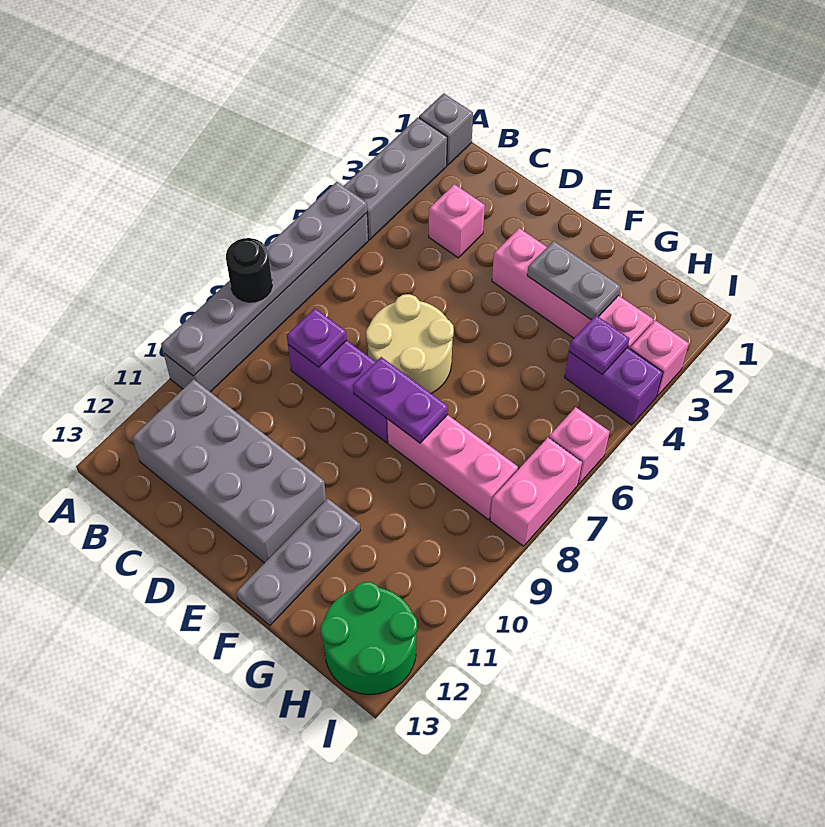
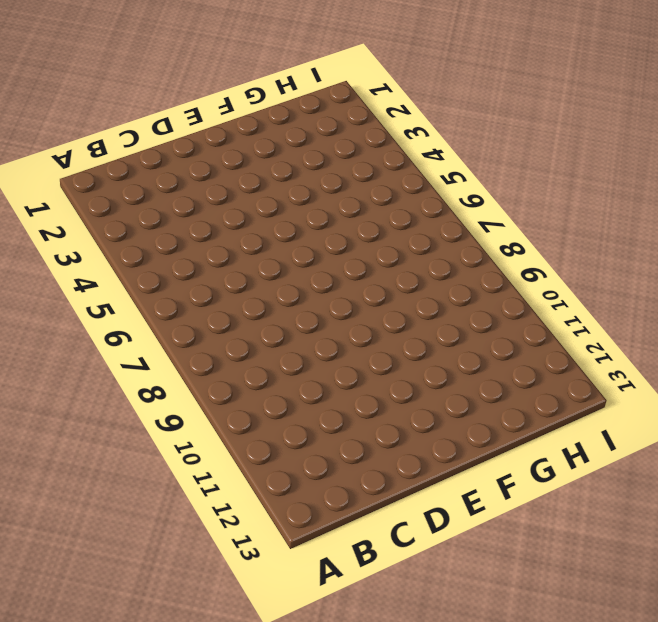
none -> grey brick A1 level 1
none -> grey brick A2:A4 level 1
none -> grey brick A5:A10 level 1

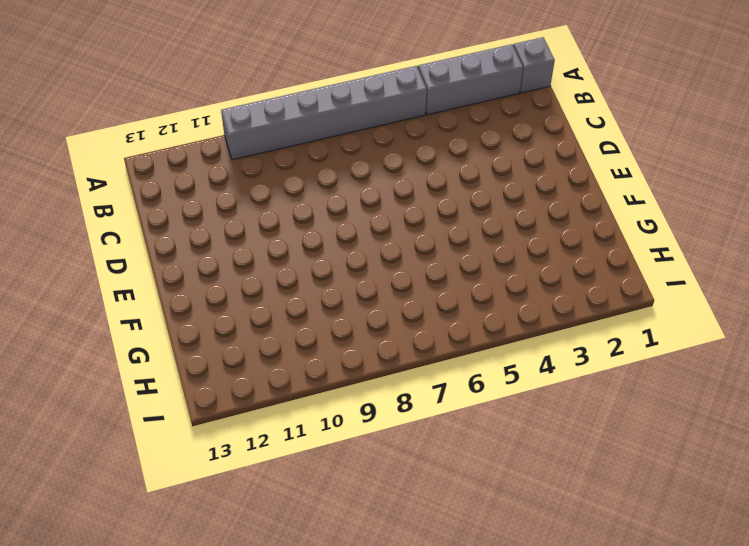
none -> grey brick B11:E12 level 1
none -> pink brick C3 level 1
none -> purple brick C8:E8 level 1

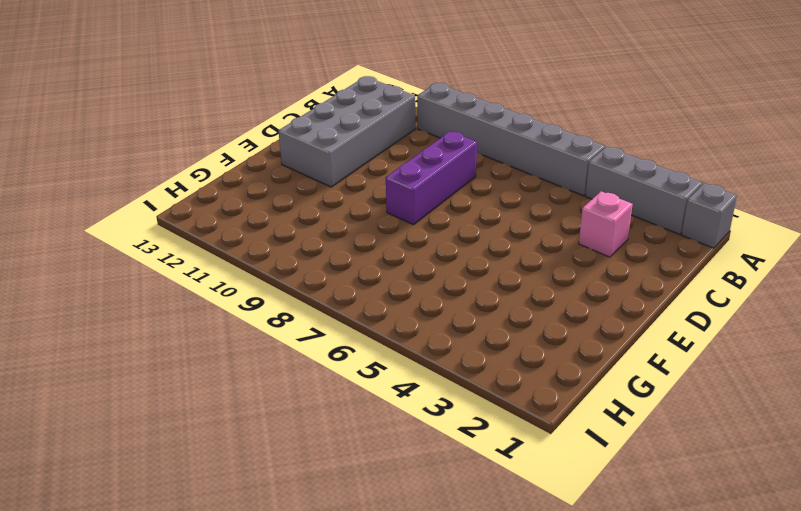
none -> tan round brick D6:E7 level 1
none -> pink brick E3:H3 level 1
none -> pink brick F8:H8 level 1

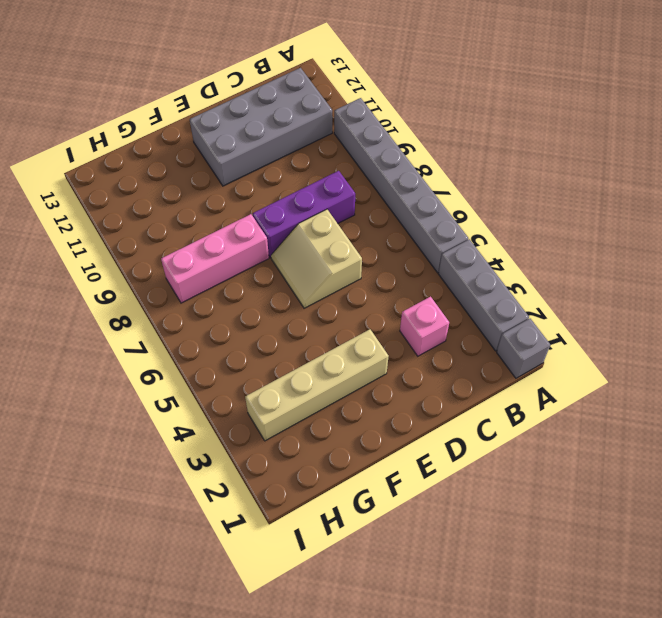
tan slope D6:E7 level 1 top D -> tan round brick D6:E7 level 1
tan brick E3:H3 level 1 -> pink brick E3:H3 level 1
none -> grey plate F11:F13 level 1
none -> purple brick H4:I4 level 1
none -> green round brick H12:I13 level 1

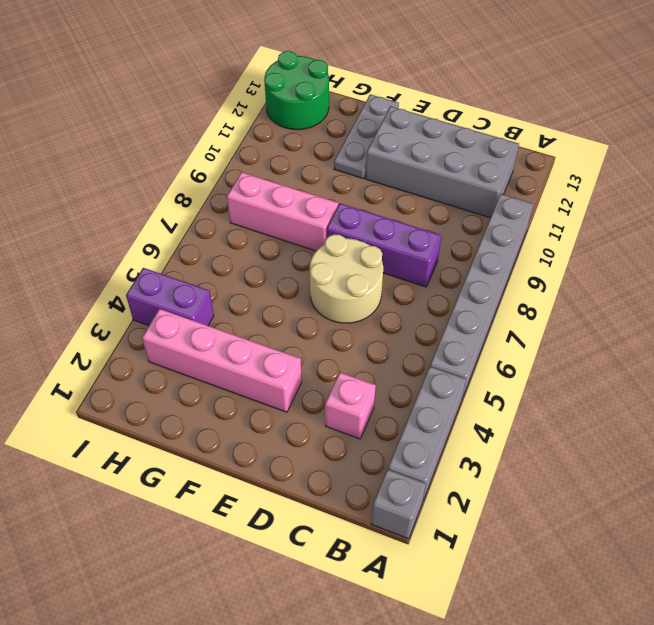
none -> pink brick I3 level 1
none -> pink brick I6 level 1
none -> pink brick I7:I8 level 1

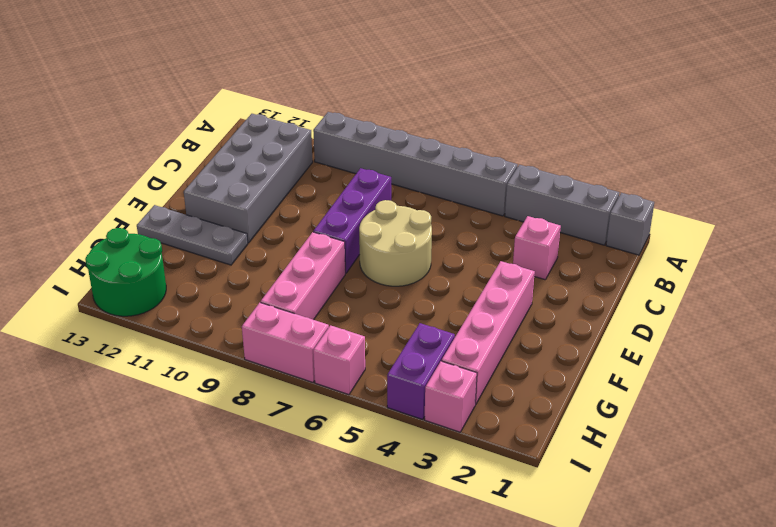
none -> grey plate A5:A10 level 2
none -> purple plate C8 level 2
none -> purple plate E8:F8 level 2

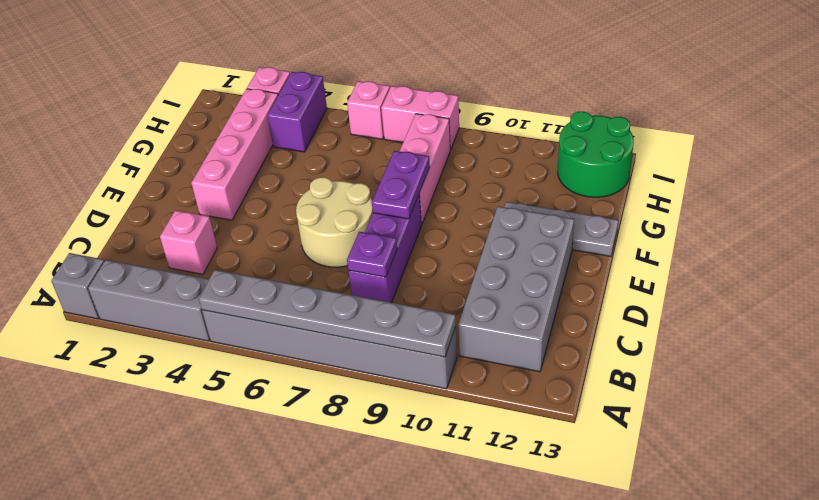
none -> grey plate F3:G3 level 2
none -> purple plate H4 level 2
none -> black round brick A8 level 3

